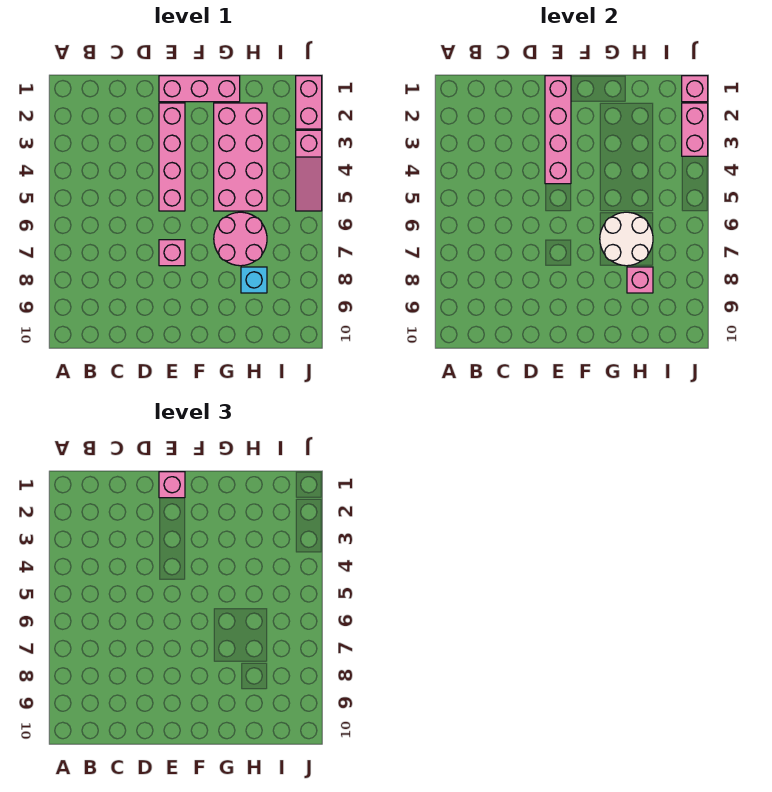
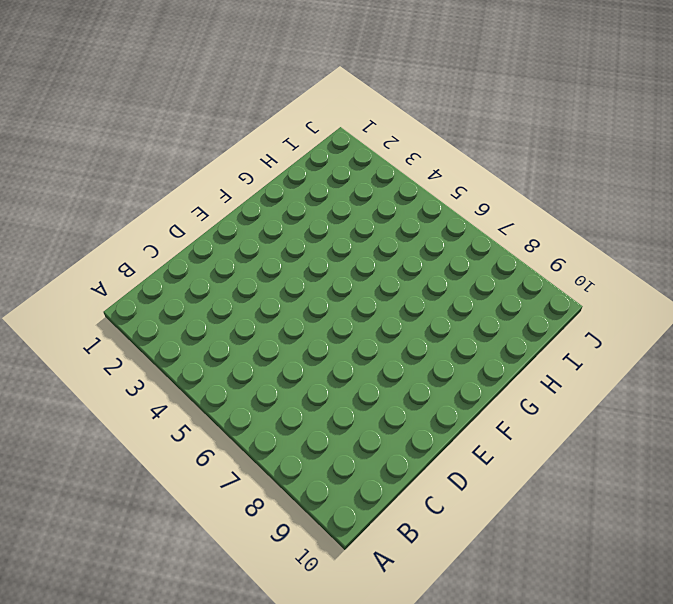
none -> pink brick E1:G1 level 1
none -> pink brick E2:E5 level 1
none -> pink brick E7 level 1

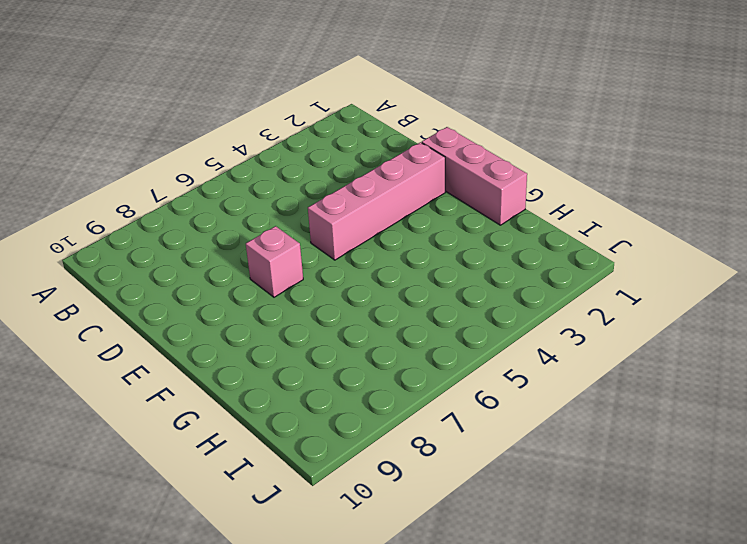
none -> pink brick G2:H5 level 1
none -> pink round brick G6:H7 level 1
none -> cyan brick H8 level 1

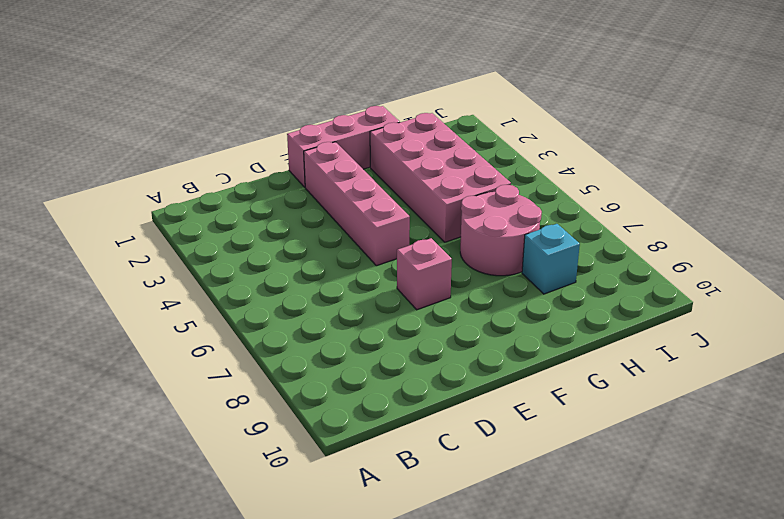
none -> pink brick J1:J2 level 1
none -> pink slope J3:J5 level 1 top 3
none -> pink brick E1:E4 level 2

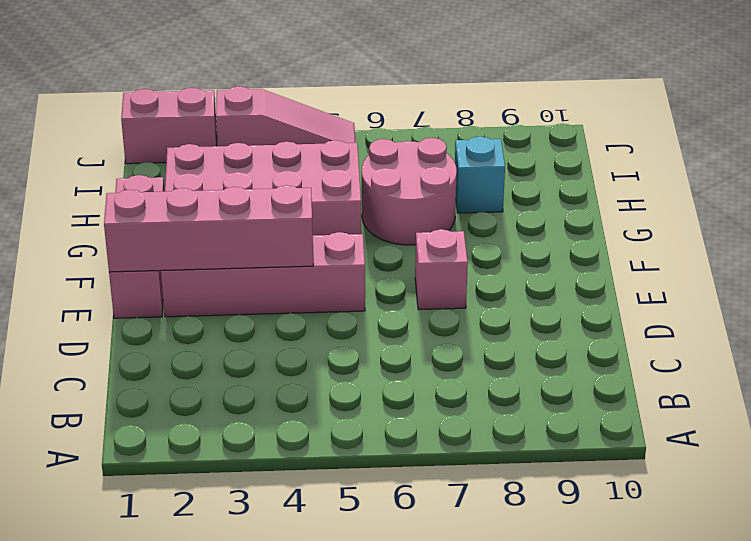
none -> white round brick G6:H7 level 2
none -> pink brick H8 level 2
none -> pink brick J1 level 2

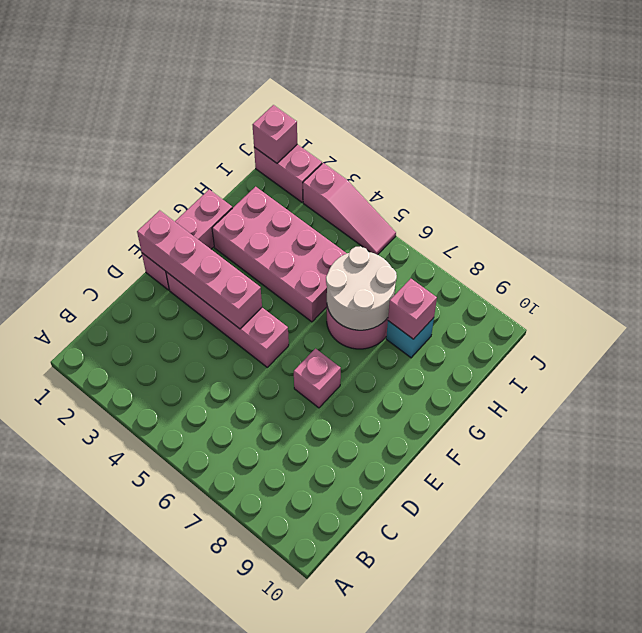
none -> pink brick J2:J3 level 2
none -> pink brick E1 level 3

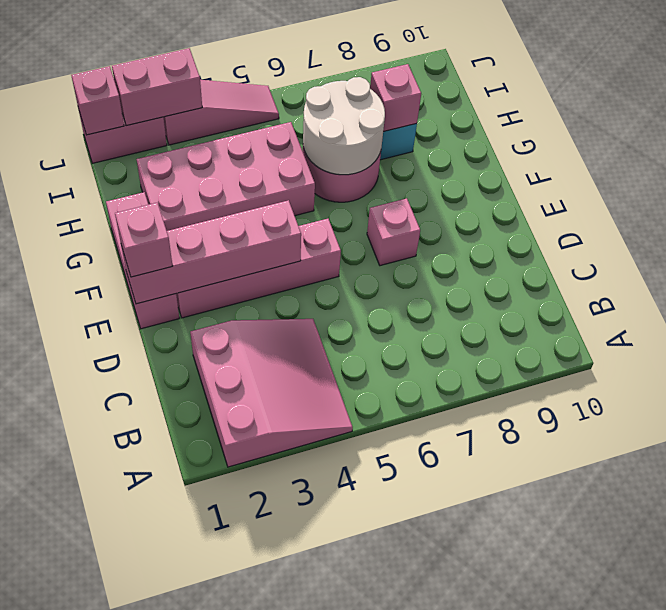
pink slope A2:C4 level 1 top 2 -> none

